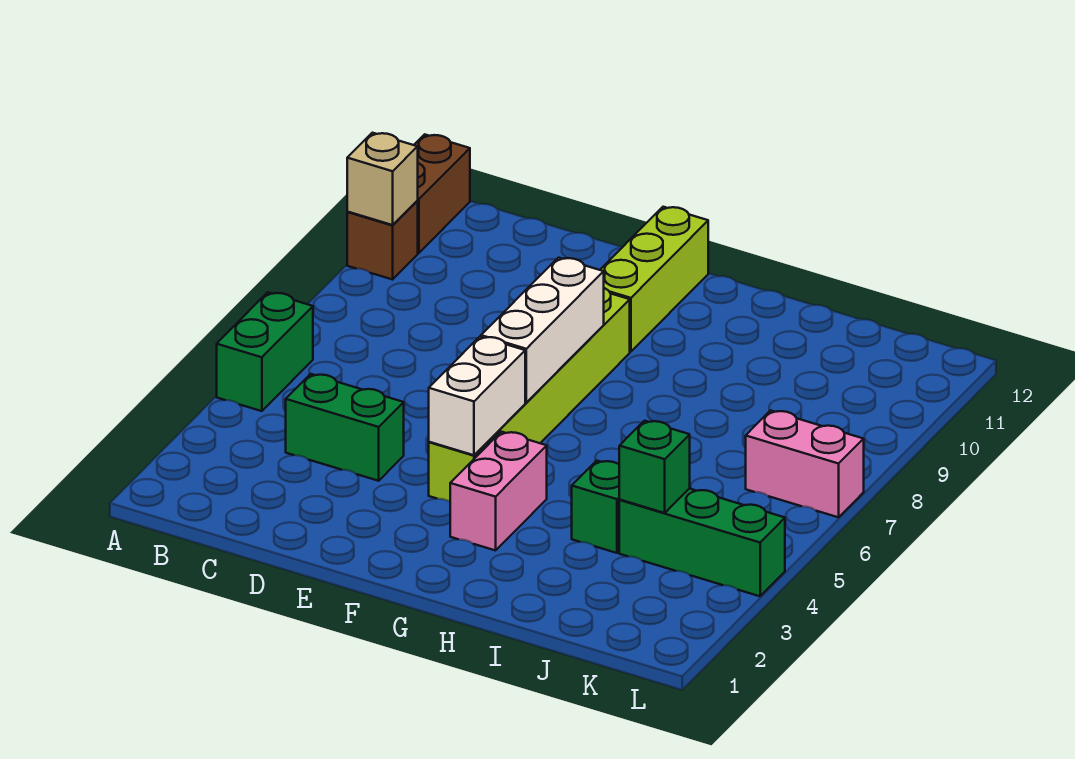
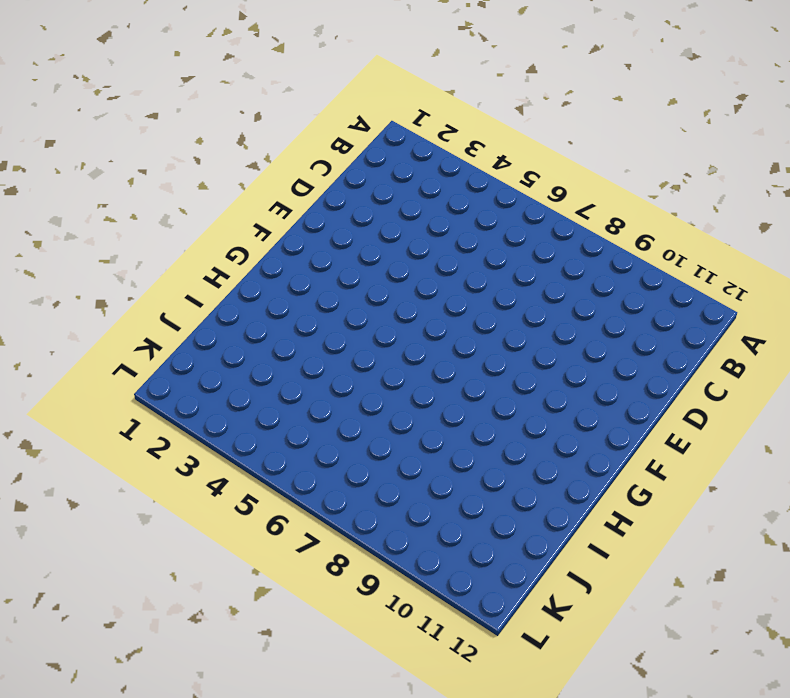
none -> green brick A5:A6 level 1
none -> brown brick A10 level 1
none -> brown brick A11:A12 level 1

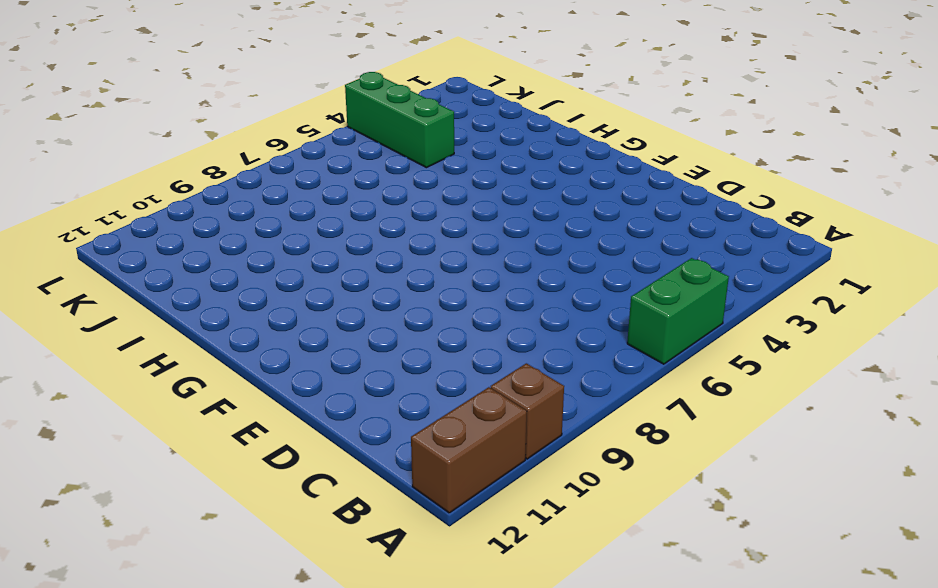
none -> green brick C4:D4 level 1
none -> lime brick F4:F9 level 1
none -> lime brick F10:F12 level 1

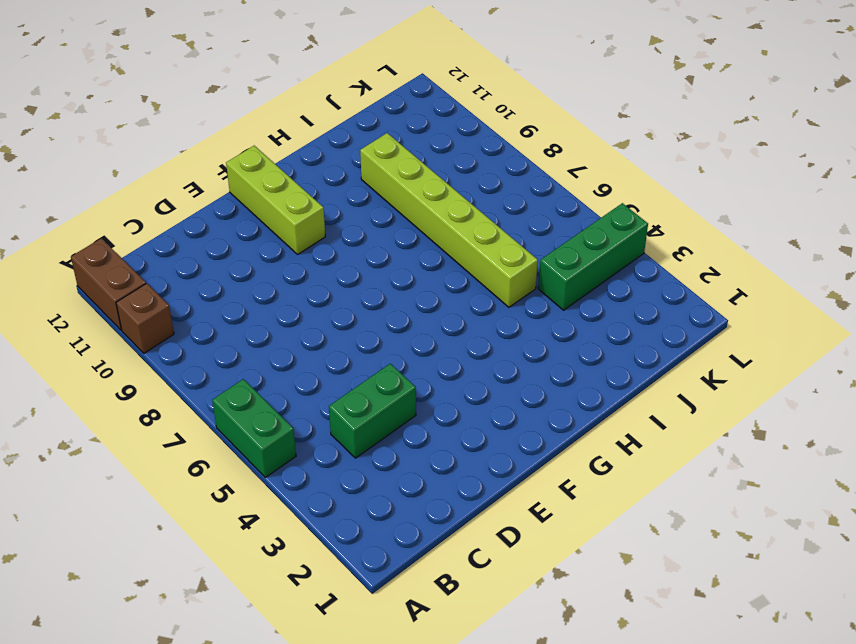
lime brick I5:I10 level 1 -> lime brick F4:F9 level 1
none -> pink brick G3:G4 level 1
none -> green brick I4 level 1
none -> pink brick K7:L7 level 1

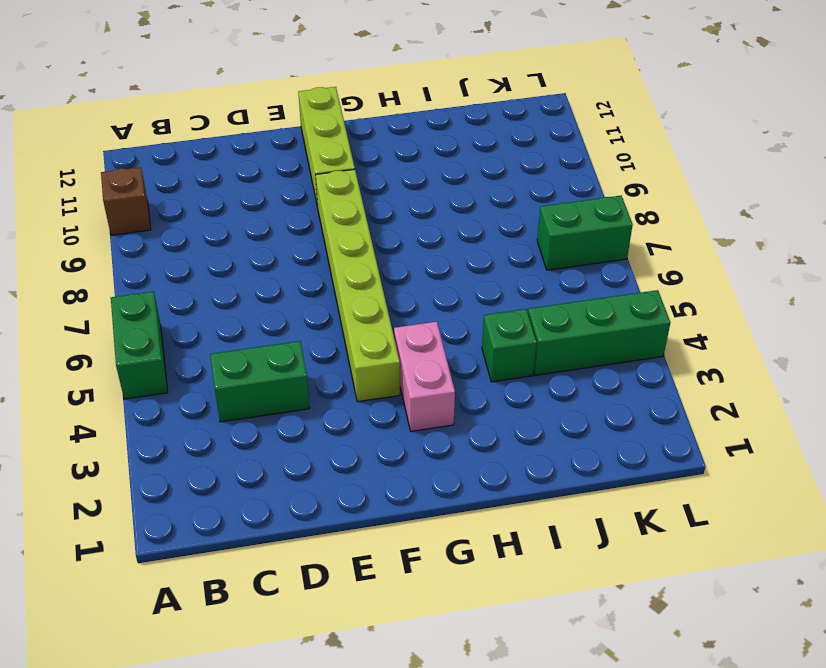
green brick K7:L7 level 1 -> pink brick K7:L7 level 1
none -> brown brick A11:A12 level 1
none -> tan brick A10 level 2
none -> white brick F4:F5 level 2

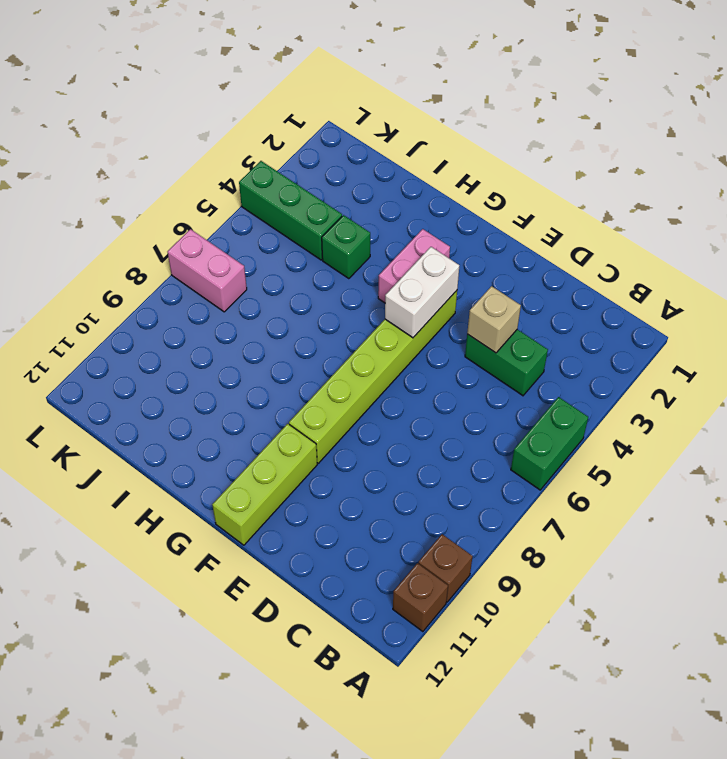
brown brick A11 level 1 -> brown brick A11:A12 level 1
tan brick D4 level 2 -> tan brick A10 level 2
none -> white brick F6:F8 level 2
none -> green brick J4 level 2

